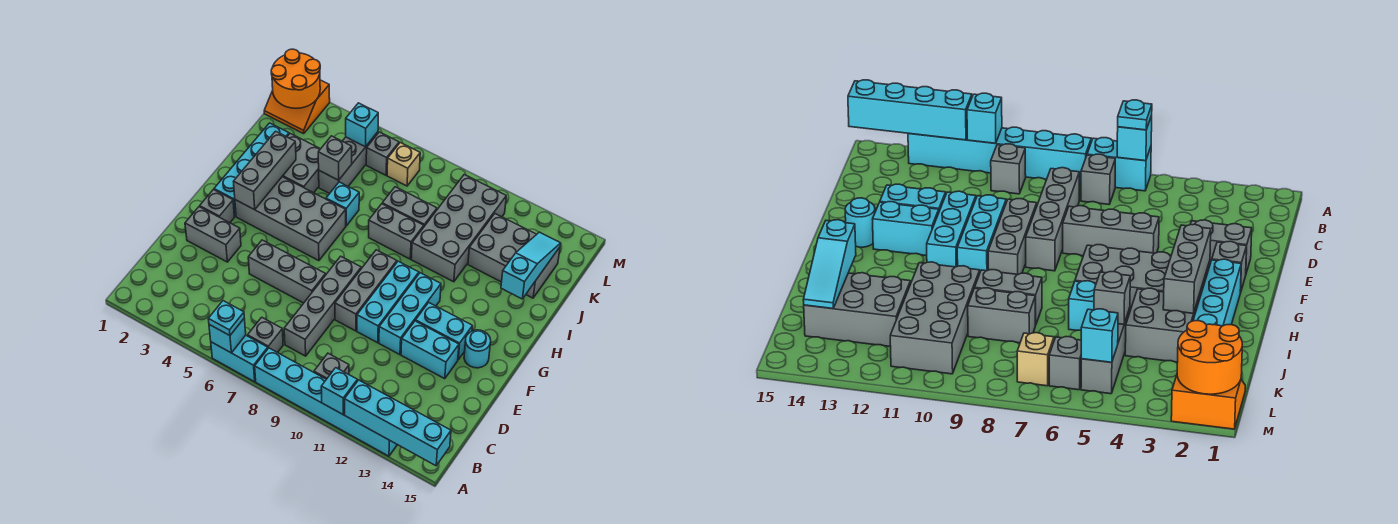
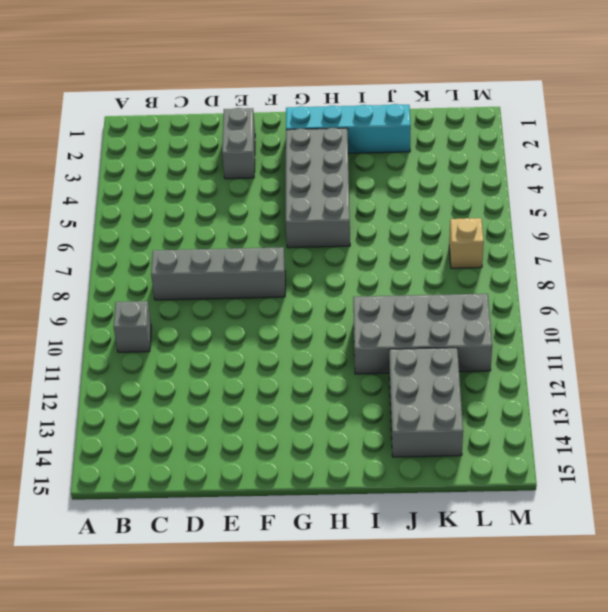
none -> cyan brick A6:A7 level 1
none -> cyan brick A8:A13 level 1
none -> grey brick B7 level 1
none -> grey brick E5:E7 level 1

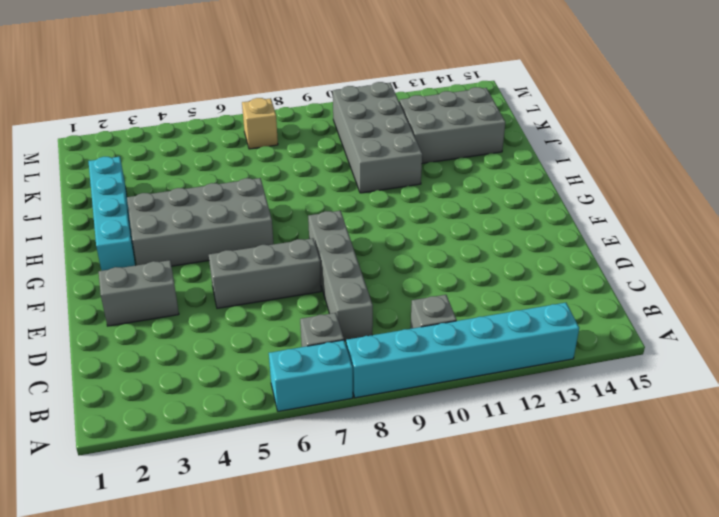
none -> grey brick E9:G9 level 1
none -> cyan brick E10:G10 level 1
none -> cyan brick E11:G11 level 1
none -> cyan brick E12:E13 level 1

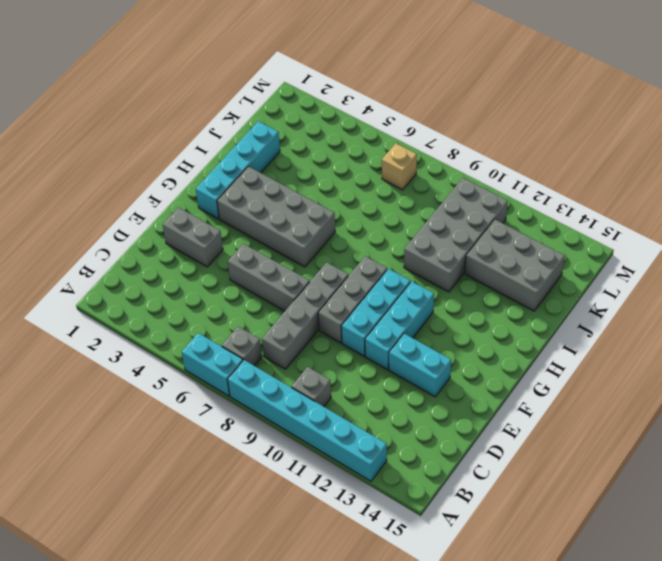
none -> grey brick F2 level 1
none -> cyan brick F12:F13 level 1
none -> cyan round brick F14 level 1
none -> grey brick I3:J4 level 1

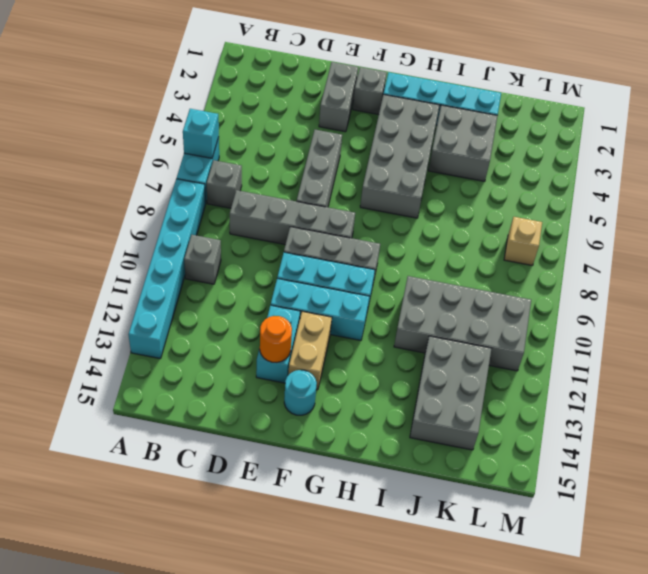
orange round brick E13 level 2 -> none
tan brick F12:F13 level 1 -> cyan brick F12:F13 level 1
none -> cyan brick I6 level 1
none -> grey brick I8:I9 level 1
none -> grey brick J5:L5 level 1
none -> grey brick J8:J9 level 1

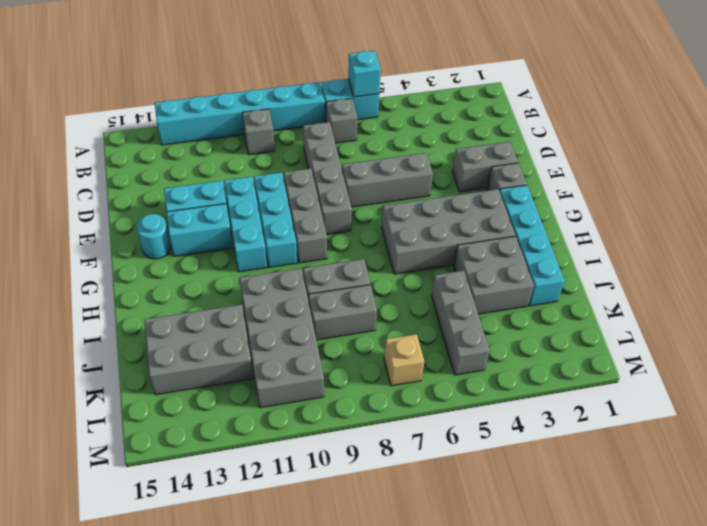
none -> cyan brick I6 level 1
none -> orange slope L1:M2 level 1 top M
none -> grey brick L6 level 1
none -> cyan brick A11 level 2

